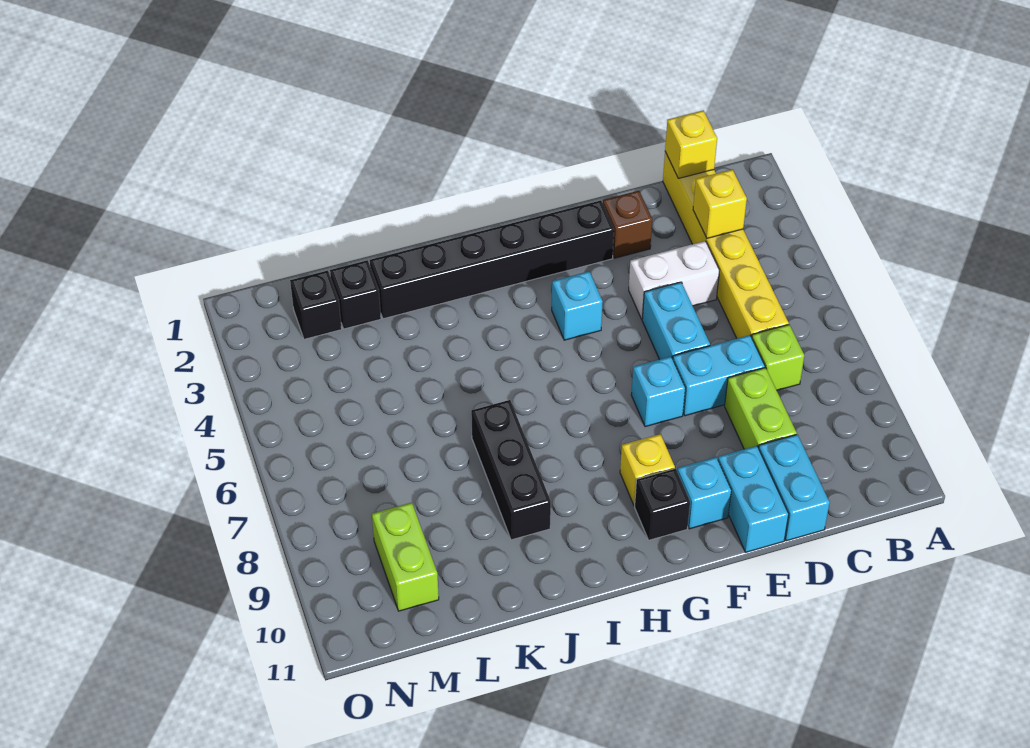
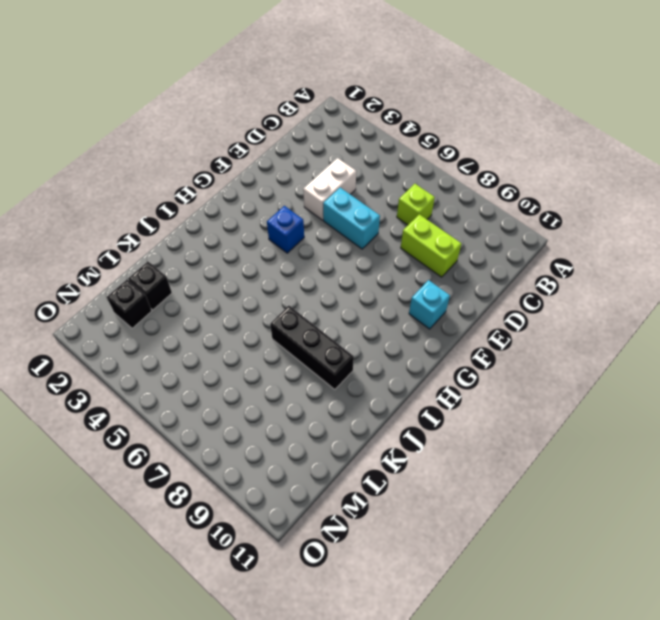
blue brick G4 level 1 -> cyan brick G4 level 1
none -> yellow brick C1:C6 level 1
none -> cyan brick D7:E7 level 1
none -> cyan brick D10:D11 level 1

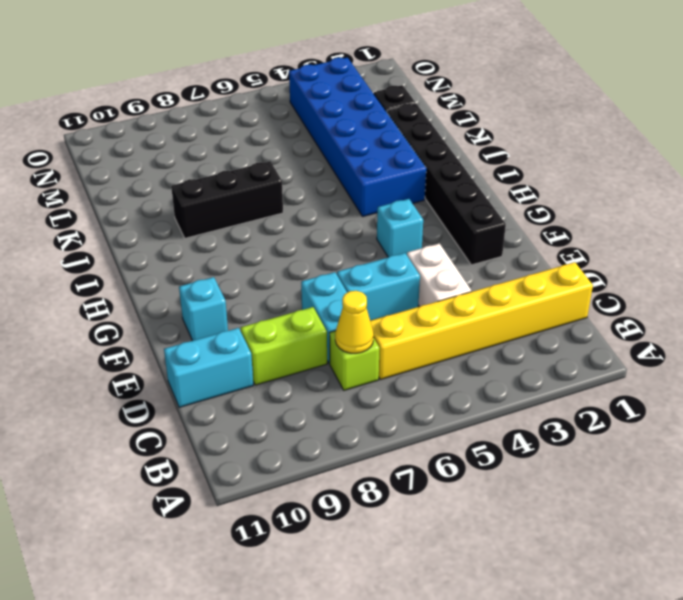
yellow cone C7 level 2 -> none
blue brick I3:N4 level 1 -> none
none -> brown brick E2 level 1
none -> cyan brick E10:E11 level 1
none -> cyan brick F7 level 1

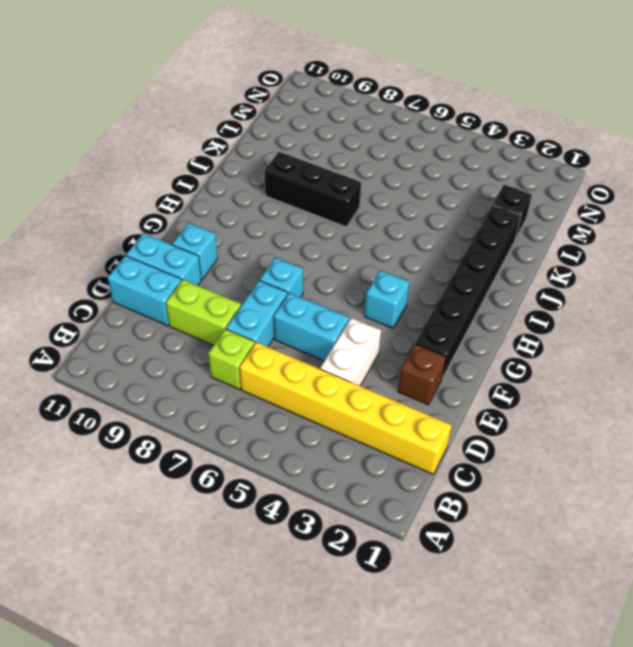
none -> yellow brick G9 level 1
none -> black brick G10 level 1
none -> black brick M2 level 1

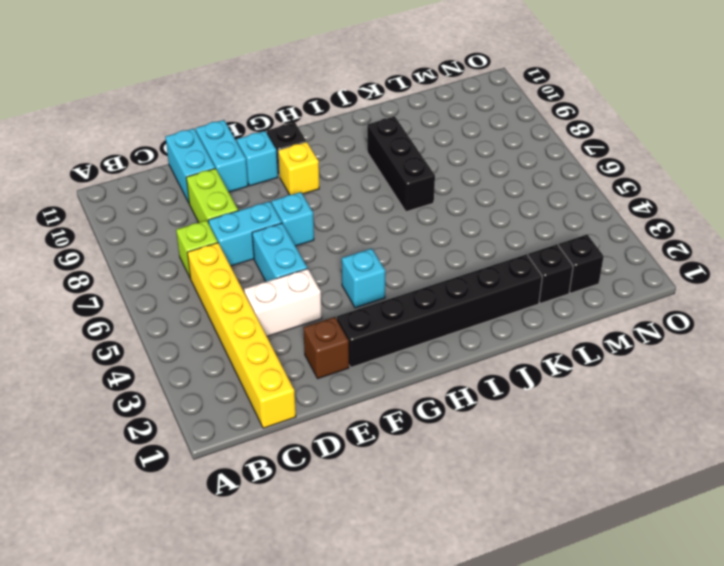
none -> lime brick M9:M10 level 1
none -> yellow brick C1 level 2
none -> yellow brick C3 level 2

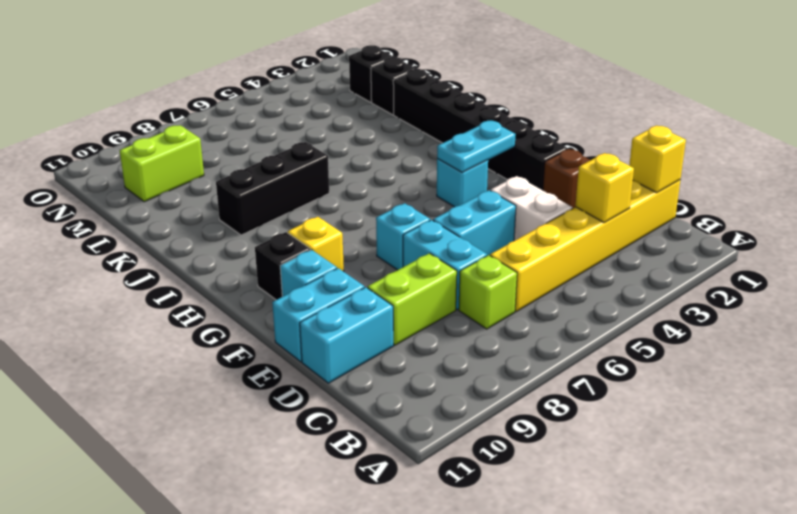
cyan plate G3:G4 level 2 -> none

